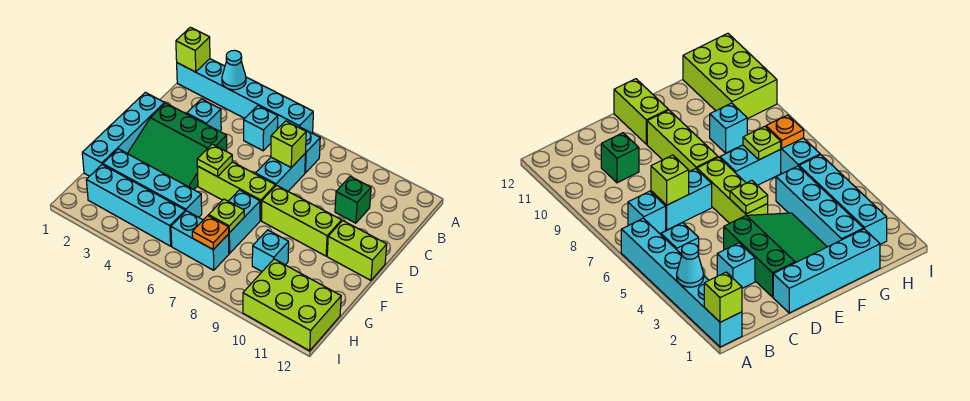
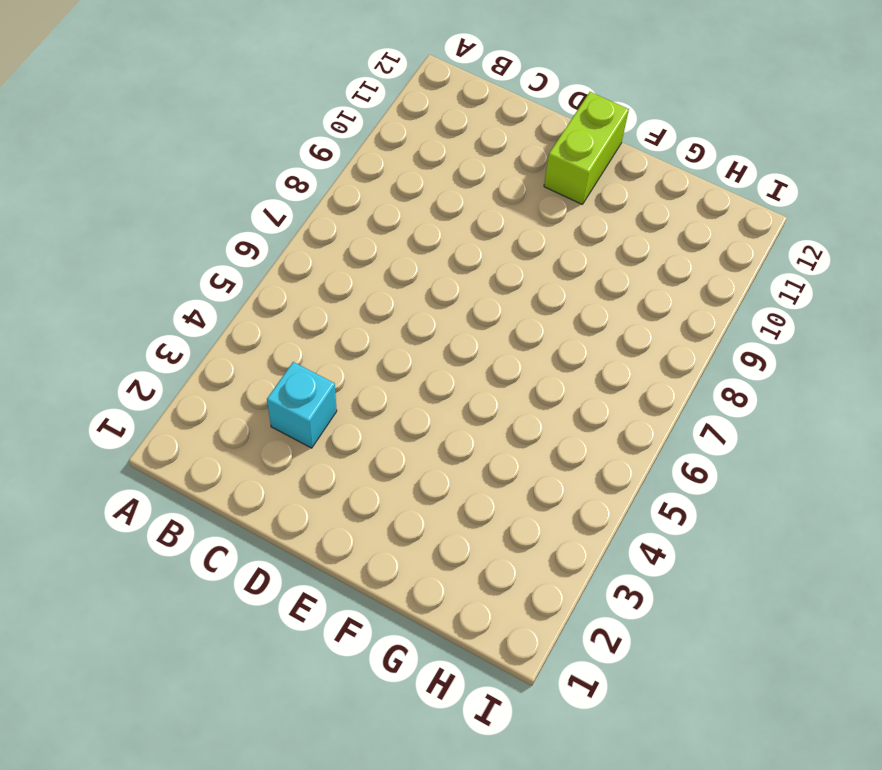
none -> cyan brick A1:A6 level 1
none -> cyan brick B5 level 1
none -> cyan brick B7 level 1

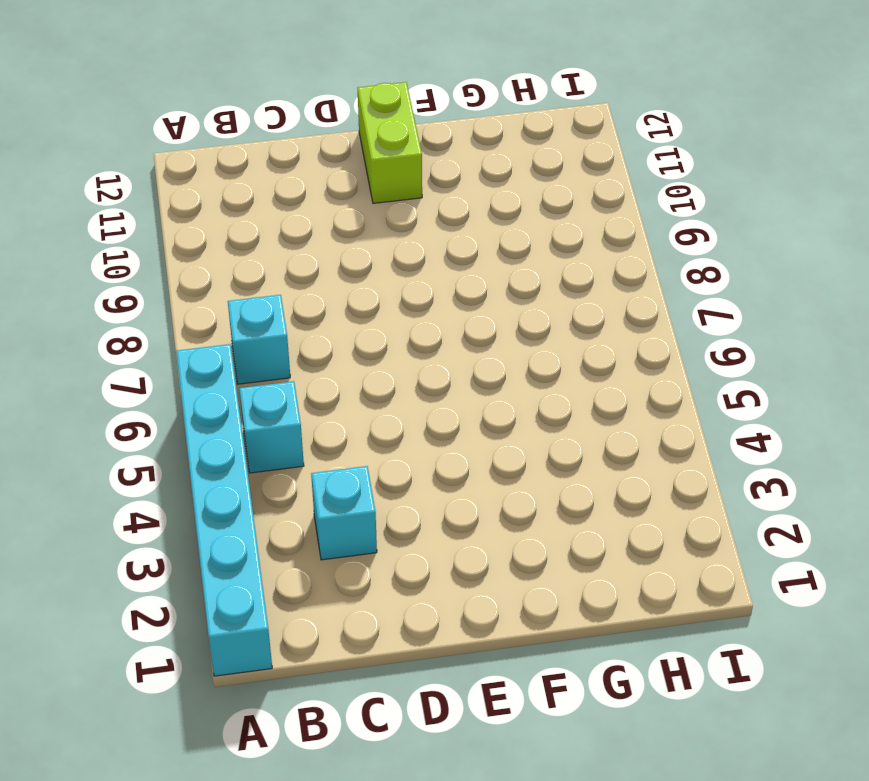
none -> cyan brick C7:D7 level 1
none -> green brick C10 level 1
none -> cyan brick D1:G1 level 1

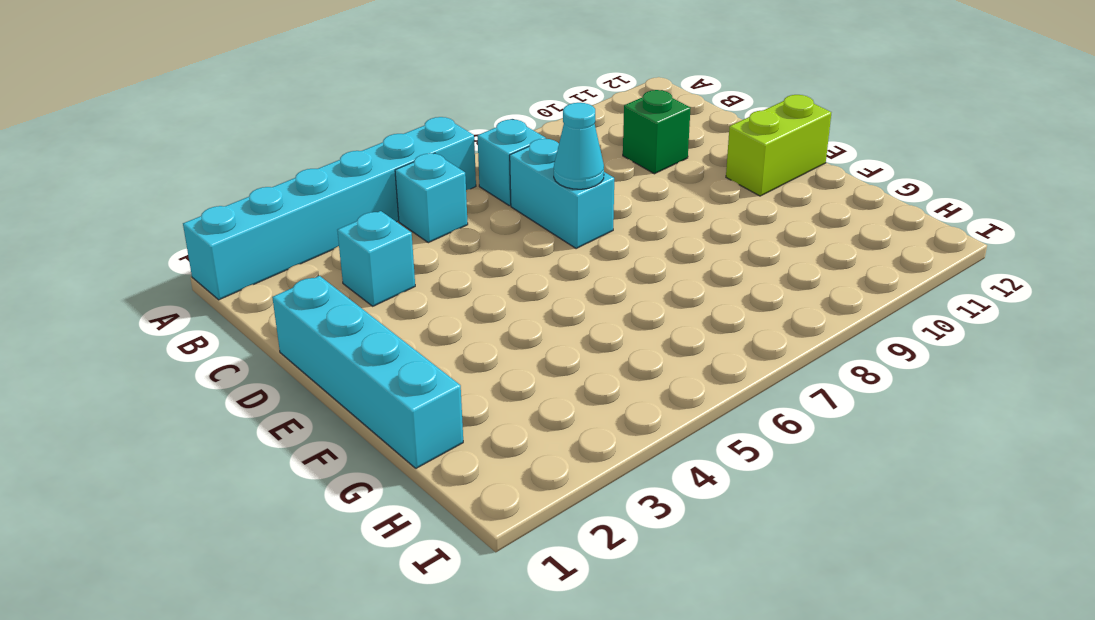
cyan cone D7 level 2 -> cyan cone A3 level 2
none -> green slope D2:F4 level 1 top D
none -> lime brick E5:E7 level 1
none -> lime brick E8:E10 level 1

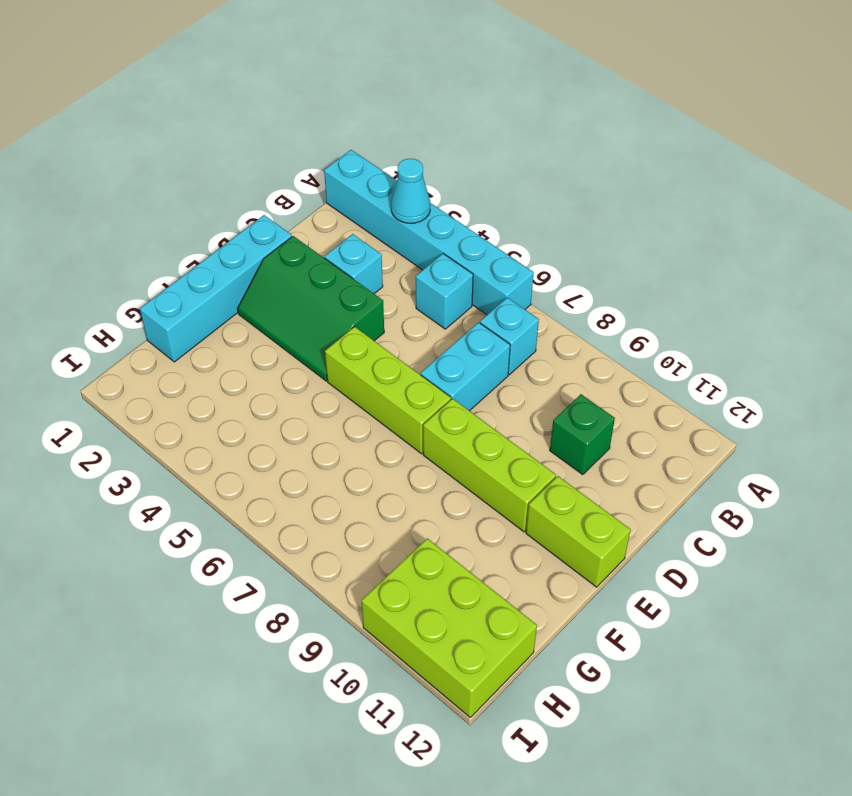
green slope D2:E4 level 1 top D -> green slope D2:F4 level 1 top D
none -> cyan brick F7:G7 level 1
none -> cyan brick G2:G5 level 1
none -> cyan brick G9 level 1

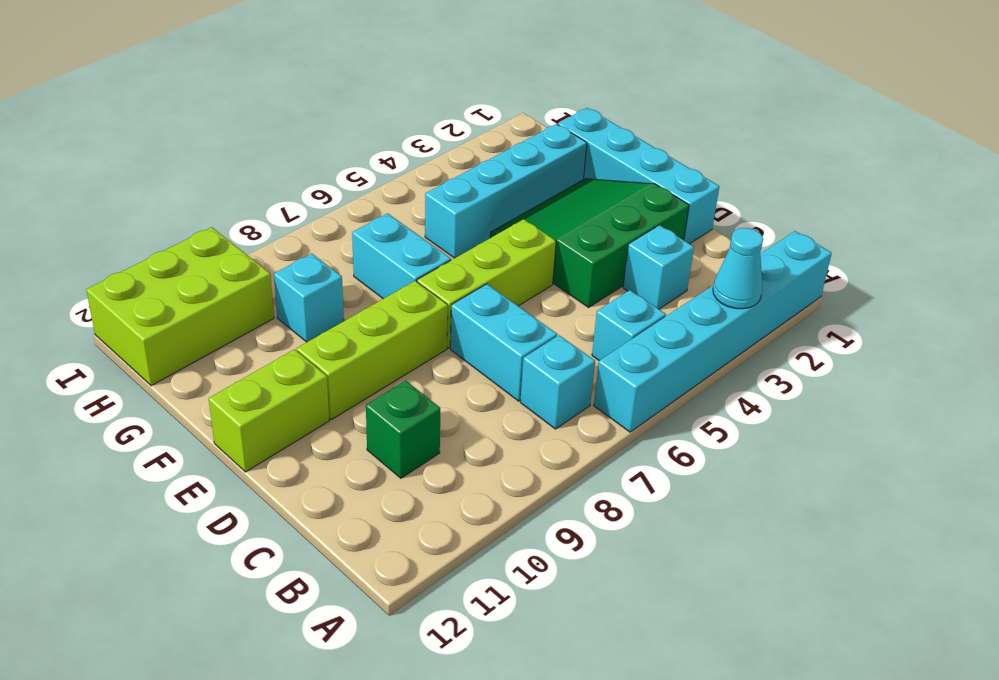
none -> cyan brick H2:H5 level 1
none -> cyan brick H6:H7 level 1
none -> lime brick A1 level 2

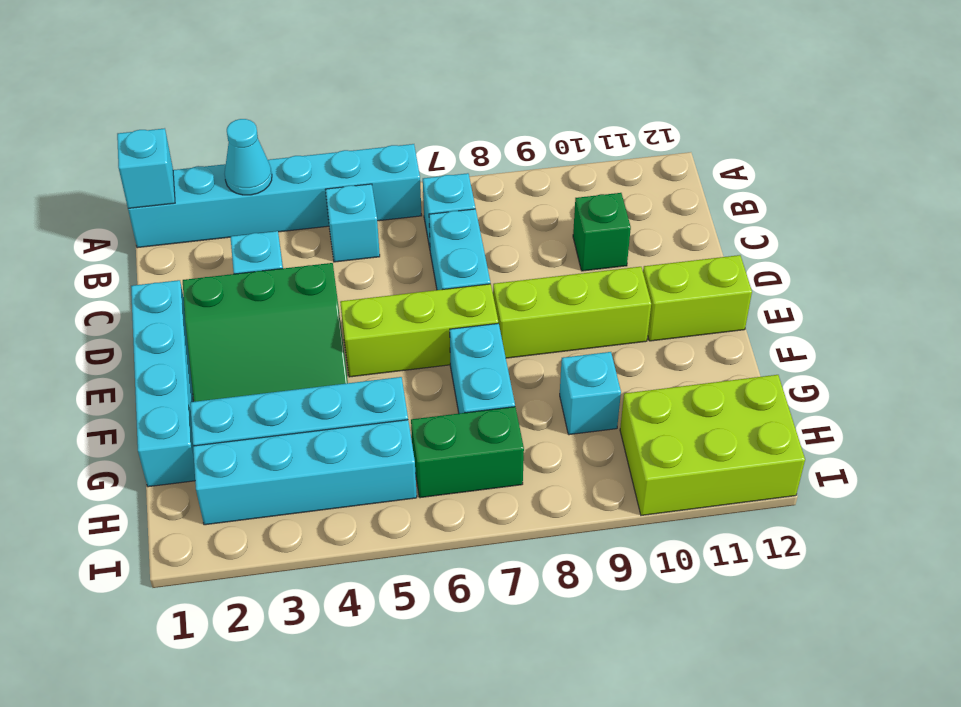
cyan brick A1 level 2 -> lime brick A1 level 2
green brick H6:H7 level 1 -> cyan brick H6:H7 level 1
none -> lime brick C7 level 2
none -> lime plate E5 level 2
none -> lime plate G7 level 2

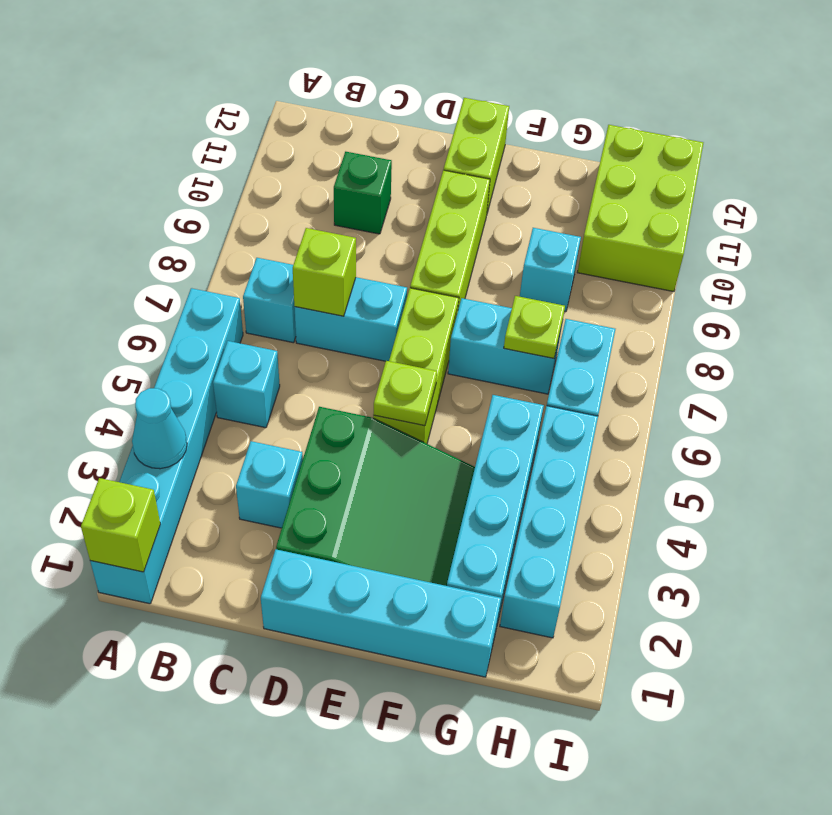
none -> orange plate H7 level 2

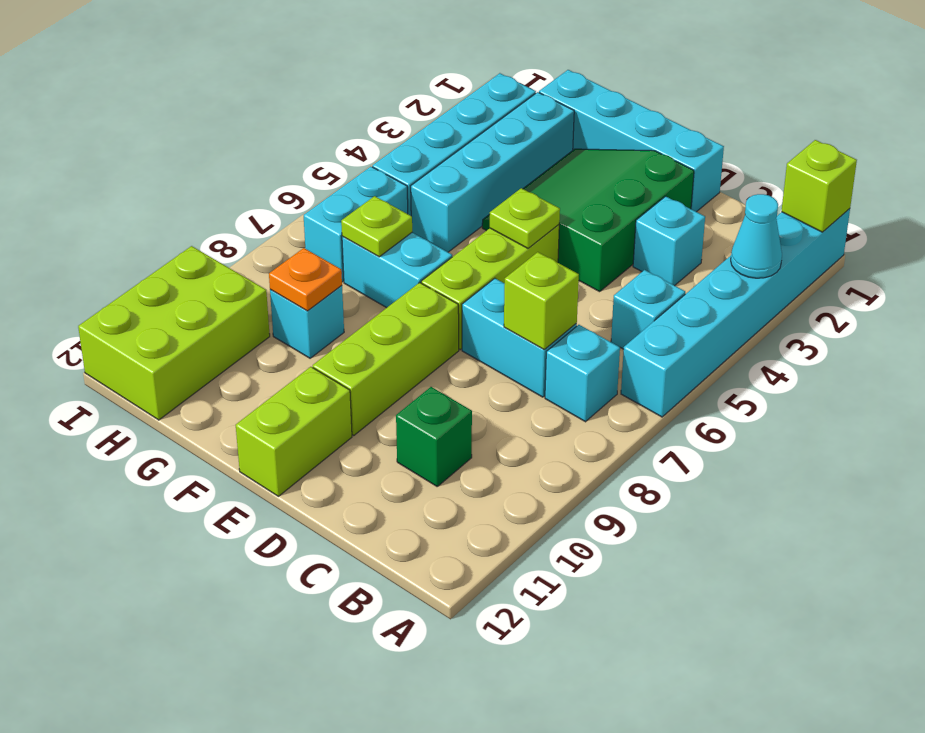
orange plate G9 level 2 -> orange plate H7 level 2

